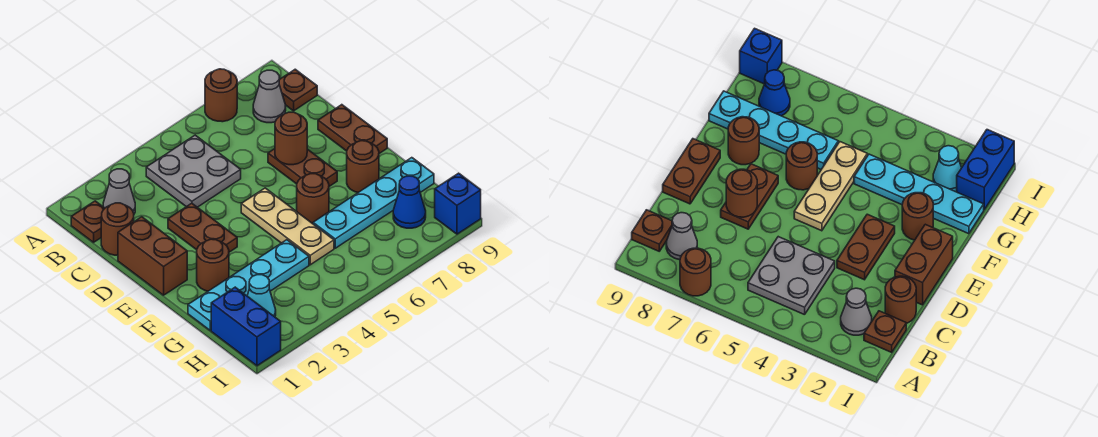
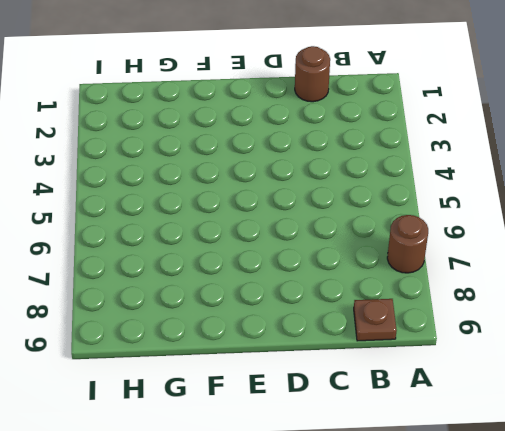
none -> brown plate B1 level 1
none -> grey cone B2 level 1
none -> grey plate B4:C5 level 1

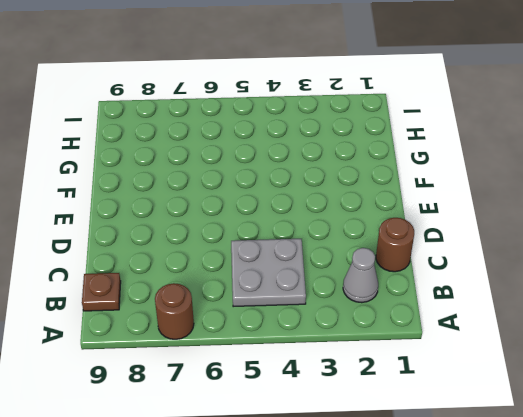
none -> brown plate B1 level 1
none -> grey cone B8 level 1
none -> brown brick D1:E1 level 1

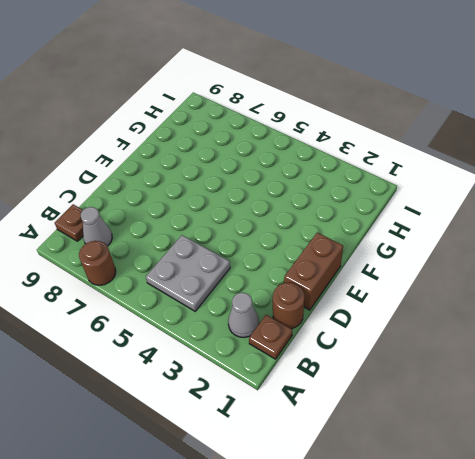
none -> brown plate D3:E3 level 1
none -> brown plate D7:E7 level 1
none -> brown plate D9:E9 level 1

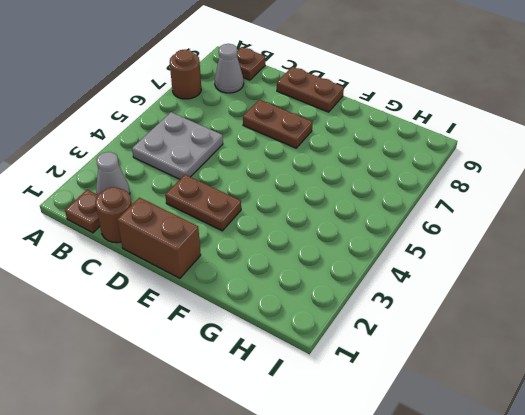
none -> tan plate E5:G5 level 1
none -> brown round brick F2 level 1
none -> brown round brick F6 level 1

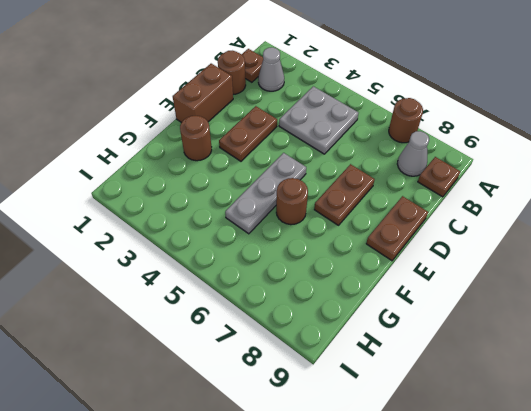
grey plate E5:G5 level 1 -> tan plate E5:G5 level 1
none -> brown round brick F8 level 1
none -> cyan plate G1:G4 level 1
none -> cyan plate G6:G9 level 1

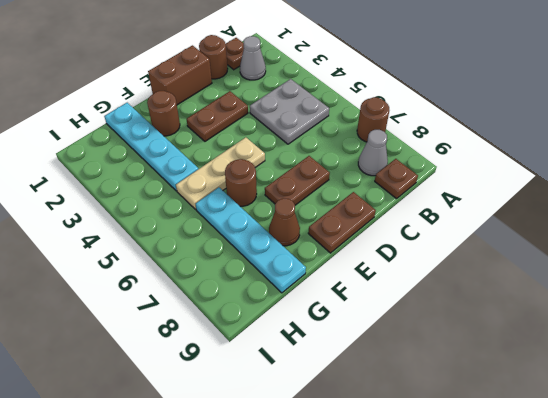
brown cone F8 level 1 -> brown round brick F8 level 1
none -> blue brick H1:I1 level 1
none -> cyan cone H2 level 1
none -> blue cone H8 level 1

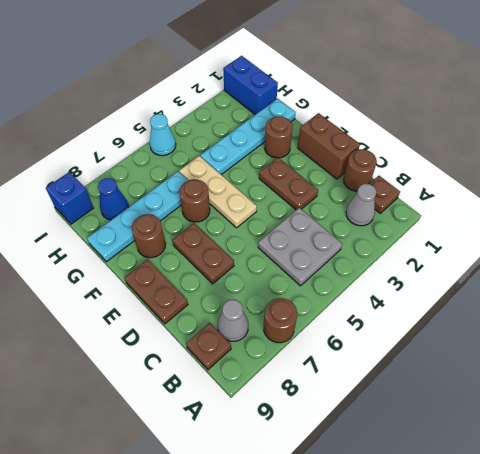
cyan cone I5 level 1 -> cyan cone H2 level 1
none -> brown round brick D7 level 2

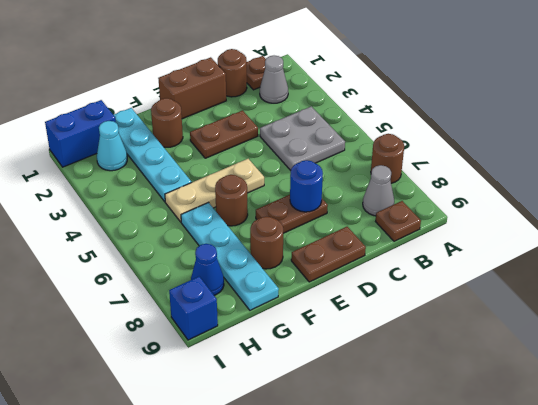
blue round brick D7 level 2 -> brown round brick D7 level 2

